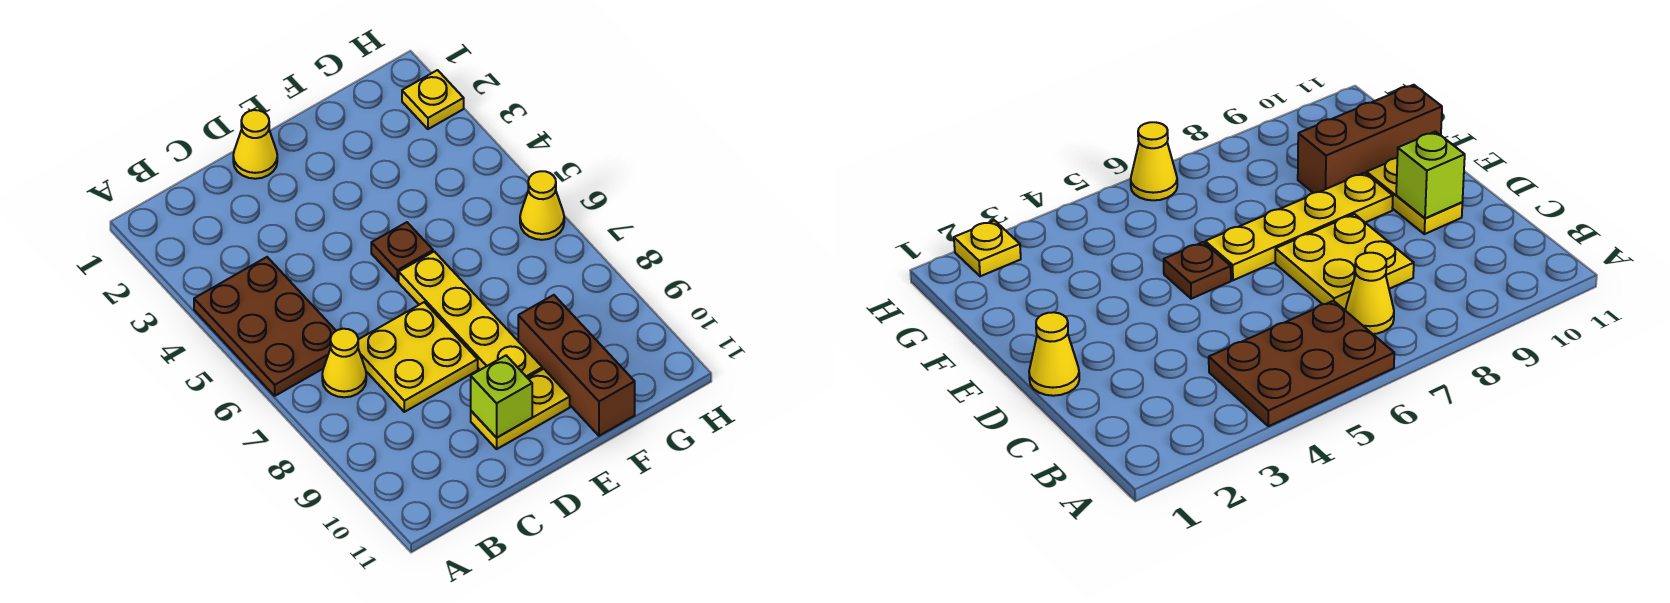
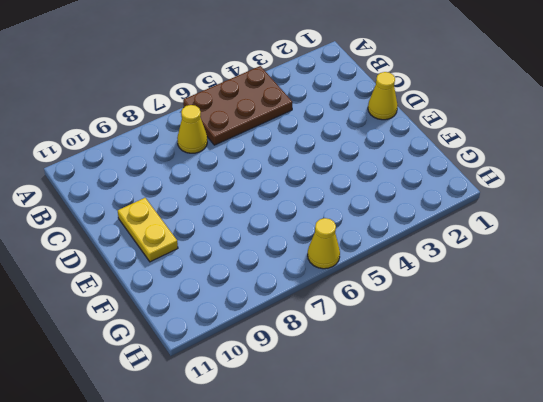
none -> yellow plate C7:D8 level 1
none -> brown plate E5 level 1

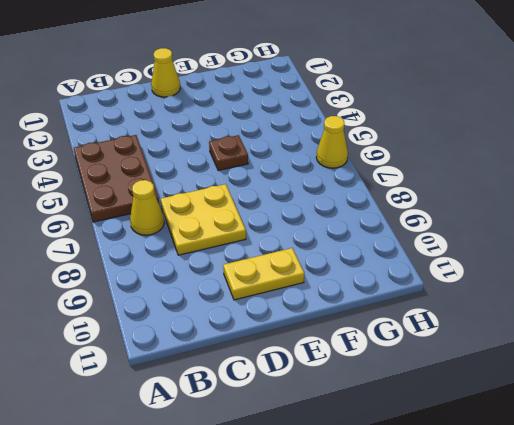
none -> yellow plate E6:E9 level 1
none -> brown brick F9:F11 level 1

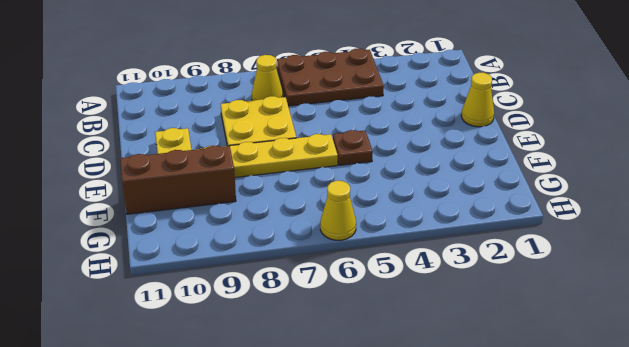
none -> yellow plate H2 level 1
none -> lime brick D10 level 2

